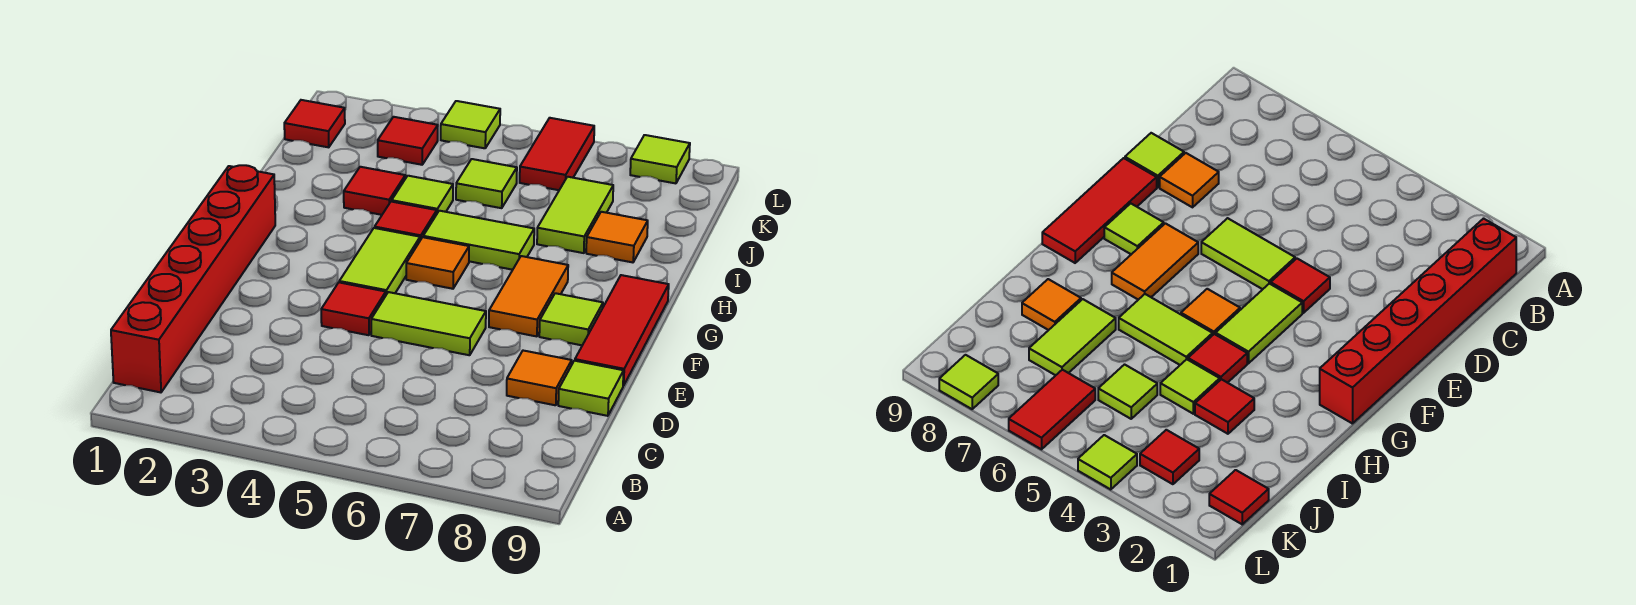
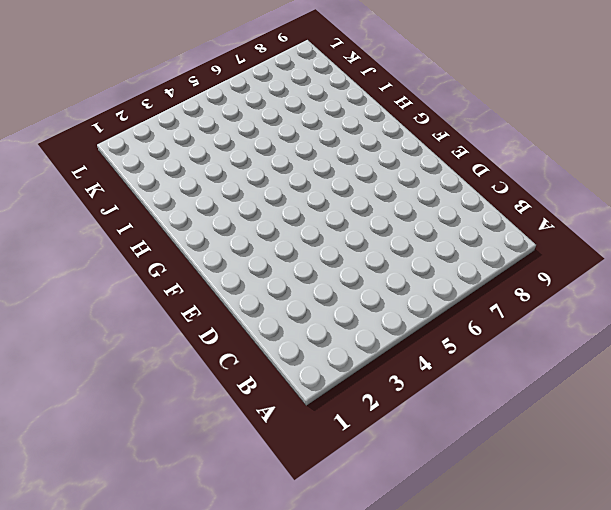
none -> red brick B1:G1 level 1
none -> orange tile D8 level 1
none -> lime tile D9 level 1

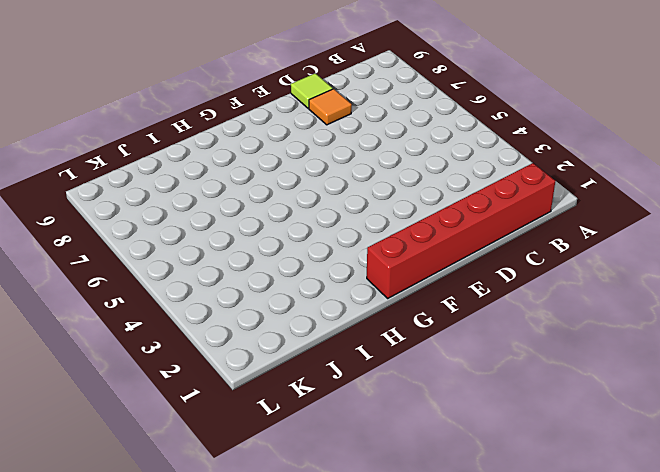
none -> red tile E4 level 1
none -> lime tile E5:E6 level 1
none -> red tile E9:G9 level 1

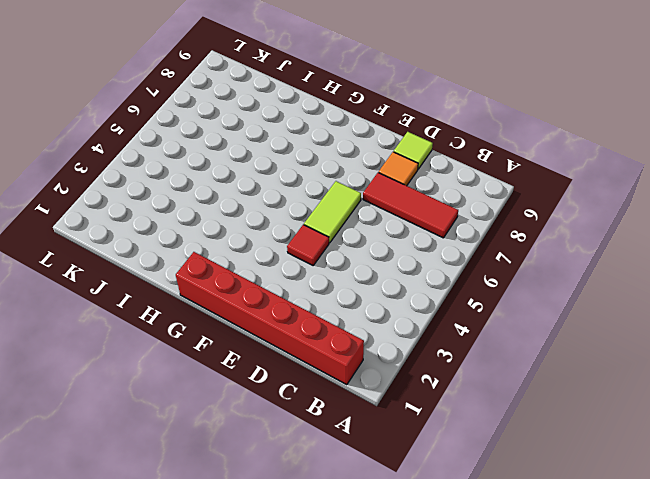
red tile B7:D7 level 1 -> red tile E9:G9 level 1
none -> lime tile F4:G4 level 1
none -> orange tile F7:G7 level 1
none -> lime tile F8 level 1

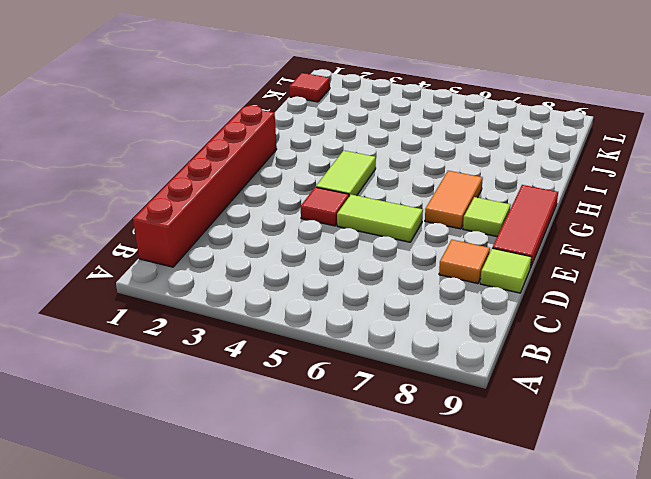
none -> orange tile G5 level 1
none -> red tile H4 level 1
none -> lime tile H5:H6 level 1

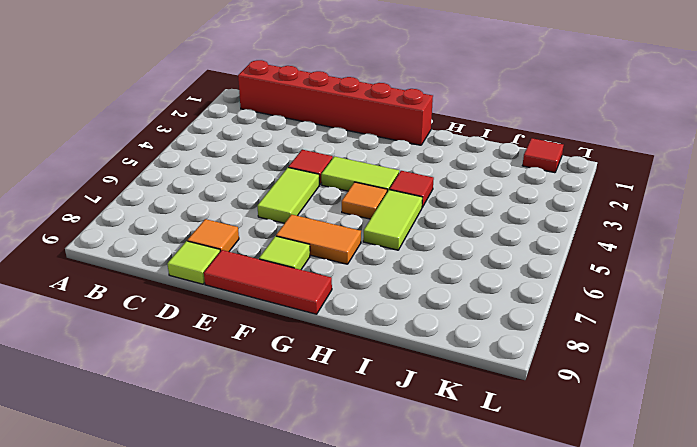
none -> red tile I3 level 1
none -> lime tile I4 level 1
none -> lime tile I7:J7 level 1

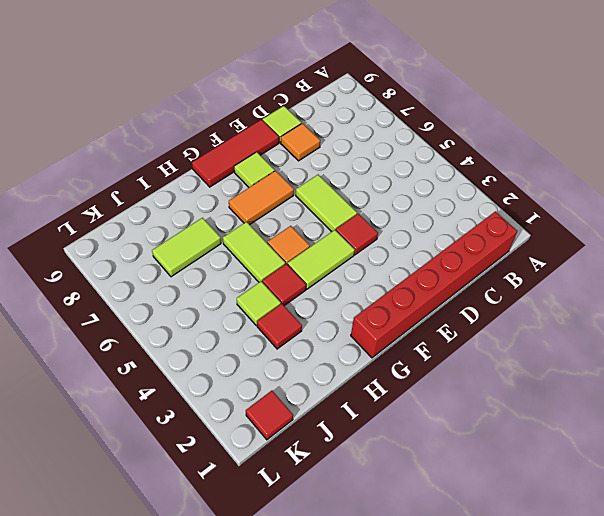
none -> orange tile I8 level 1
none -> lime tile J5 level 1
none -> red tile K3 level 1

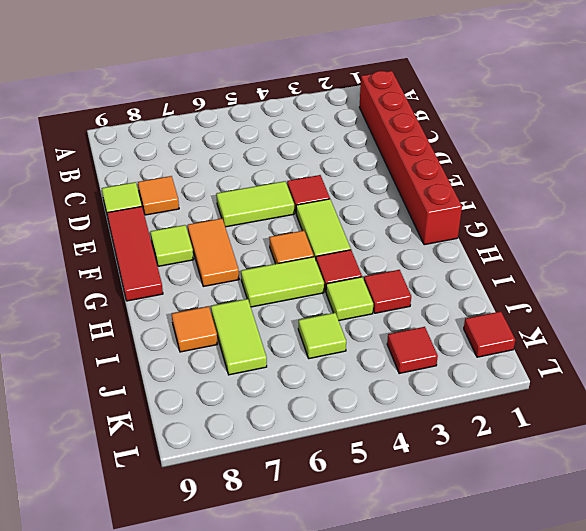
none -> red tile K6:L6 level 1
none -> lime tile L4 level 1
none -> lime tile L8 level 1

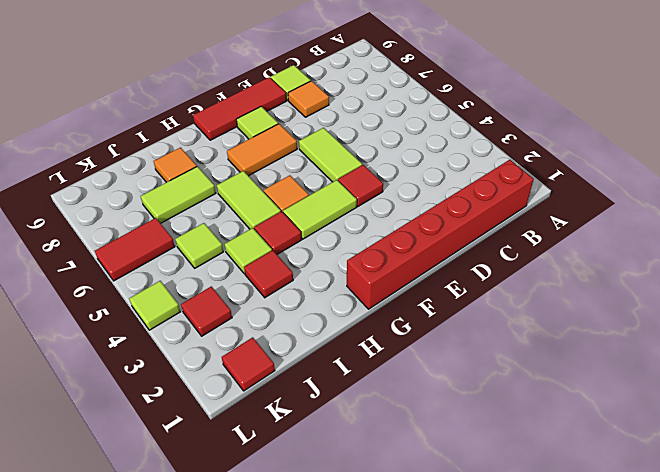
none -> lime tile L8 level 1

